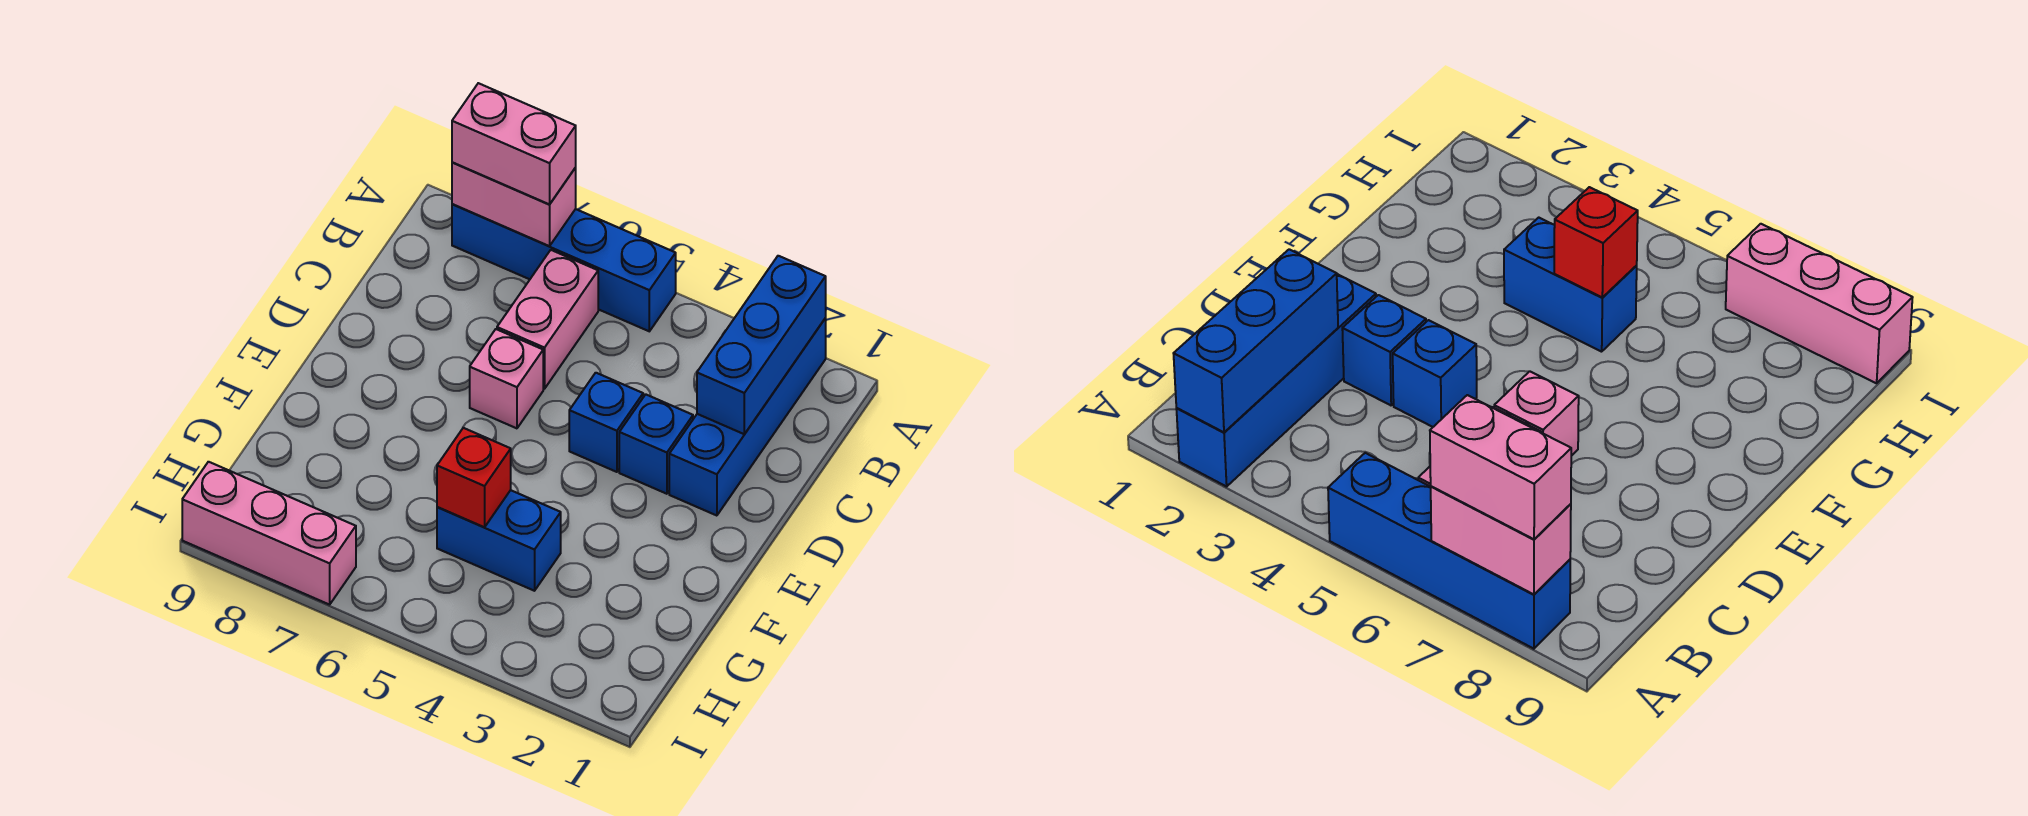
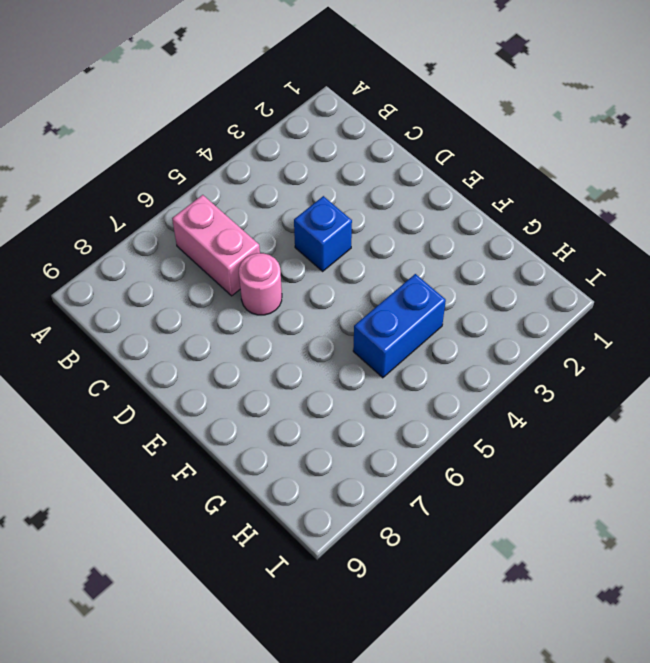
pink round brick D6 level 1 -> pink brick D6 level 1
none -> blue brick A2:D2 level 1
none -> blue brick A5:A8 level 1
none -> blue brick D3 level 1

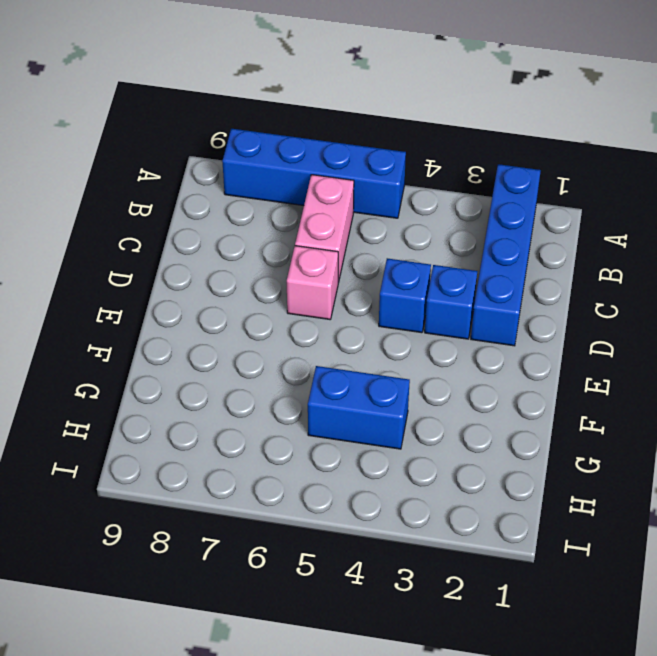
none -> pink brick I7:I9 level 1
none -> blue brick A2:C2 level 2
none -> pink brick A7:A8 level 2

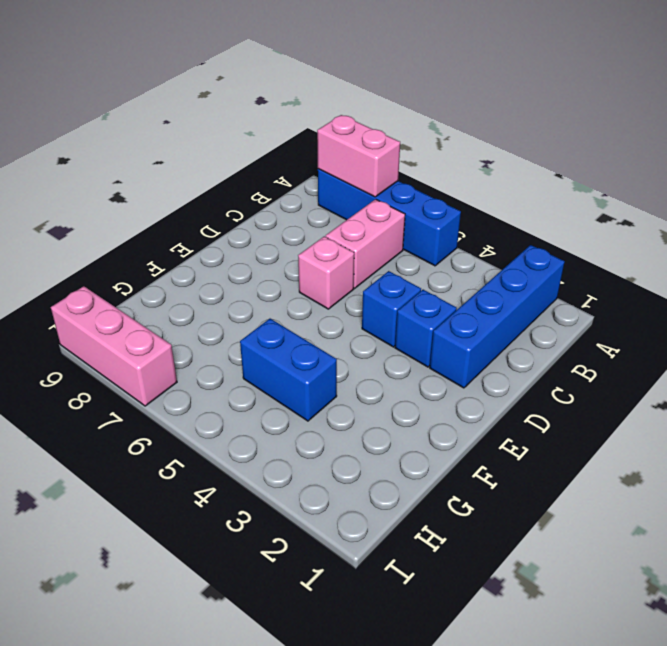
none -> blue brick A2:C2 level 2
none -> red brick G5 level 2
none -> pink brick A7:A8 level 3

